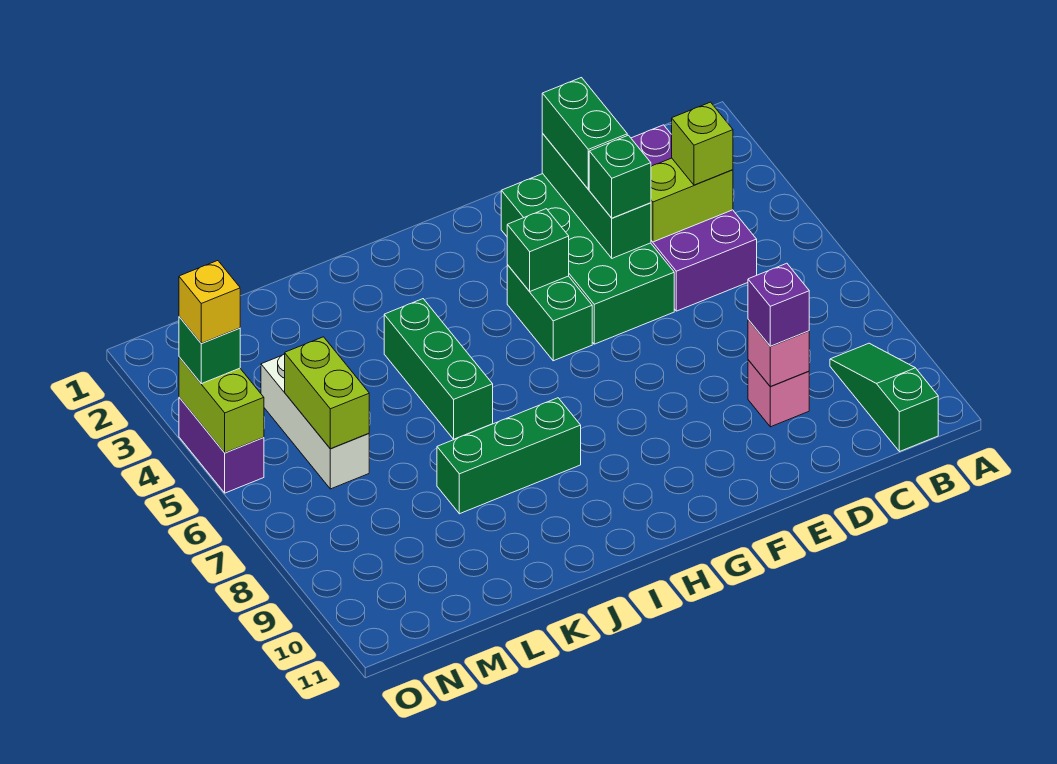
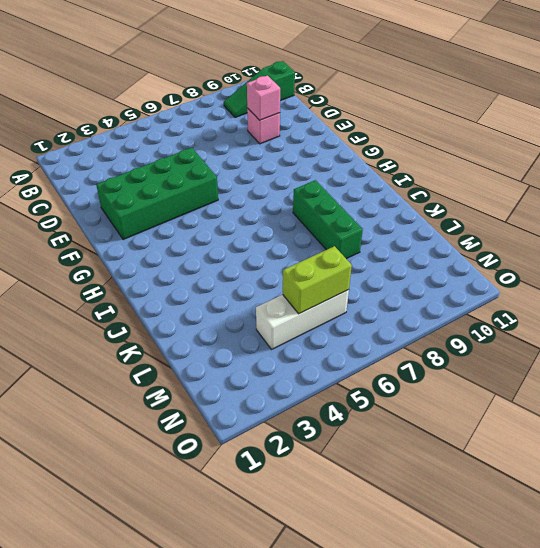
none -> purple brick C2:D5 level 1
none -> green brick G4:G5 level 1
none -> green brick J4:J6 level 1

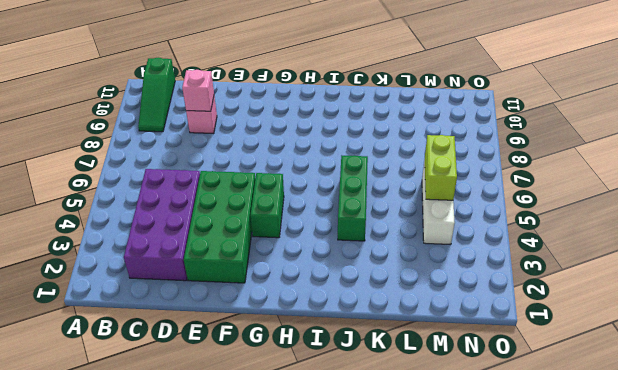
none -> green brick I8:K8 level 1
none -> purple brick O4:O5 level 1
none -> lime brick C4:D4 level 2

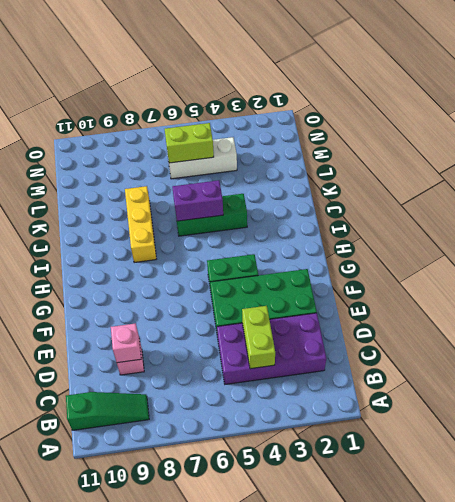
yellow brick I8:K8 level 1 -> green brick I8:K8 level 1
purple brick J5:J6 level 2 -> purple brick O4:O5 level 1
none -> green brick E2:E4 level 2
none -> green brick G4 level 2
none -> lime brick O4:O5 level 2

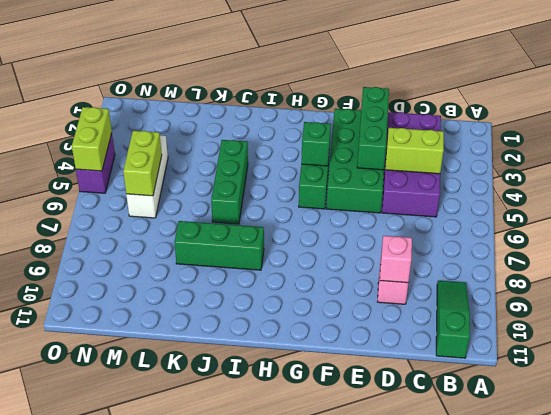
none -> lime brick C4 level 3
none -> purple brick D9 level 3
none -> green brick E2:E3 level 3

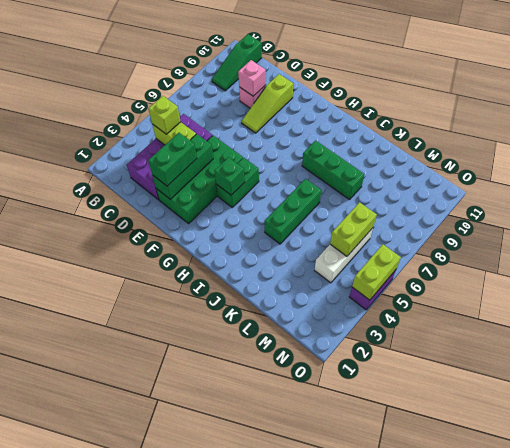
lime slope E8:E10 level 1 top 10 -> none
none -> purple brick D9 level 3
none -> green brick E4 level 3
none -> green brick O4 level 3

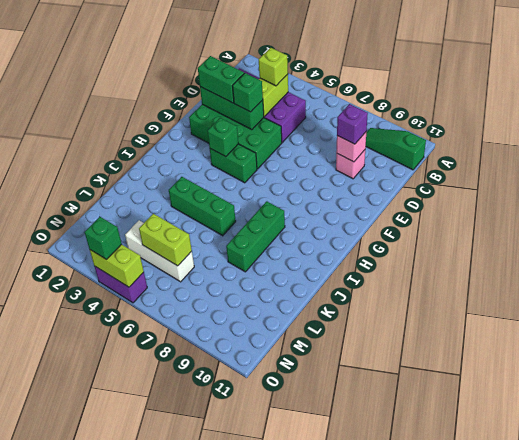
none -> yellow brick O4 level 4

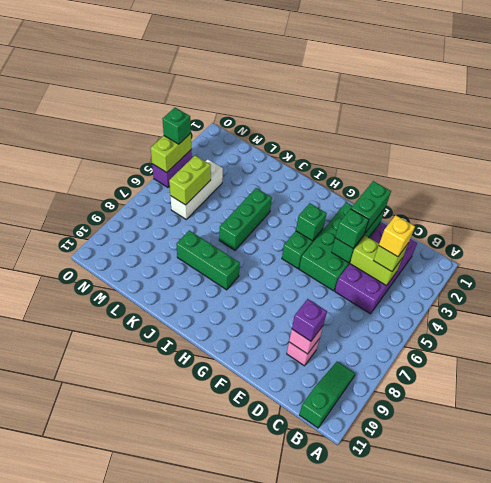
yellow brick C4 level 4 -> yellow brick O4 level 4

